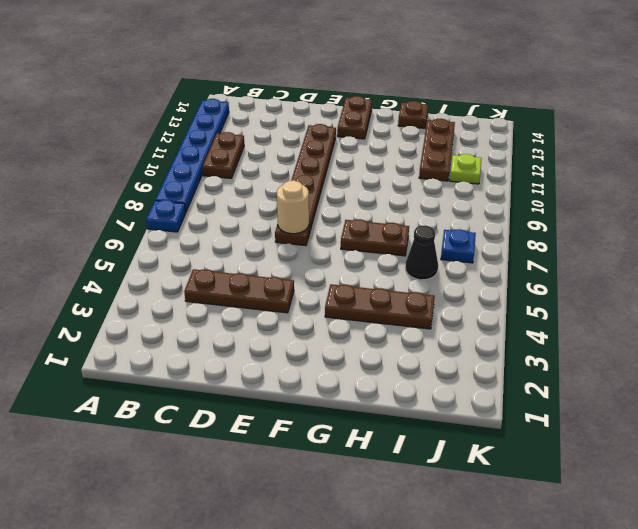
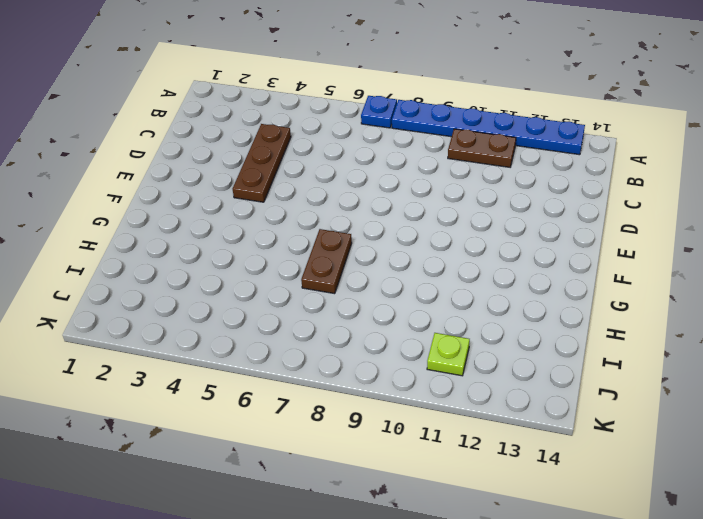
none -> brown plate E7:E12 level 1
none -> brown plate F13:F14 level 1
none -> brown plate G4:I4 level 1

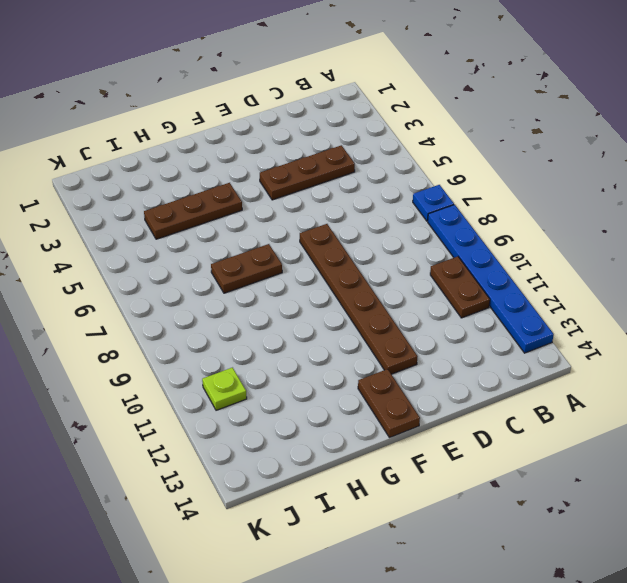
none -> brown plate H14 level 1
none -> black cone I6 level 1
none -> brown plate I11:I13 level 1

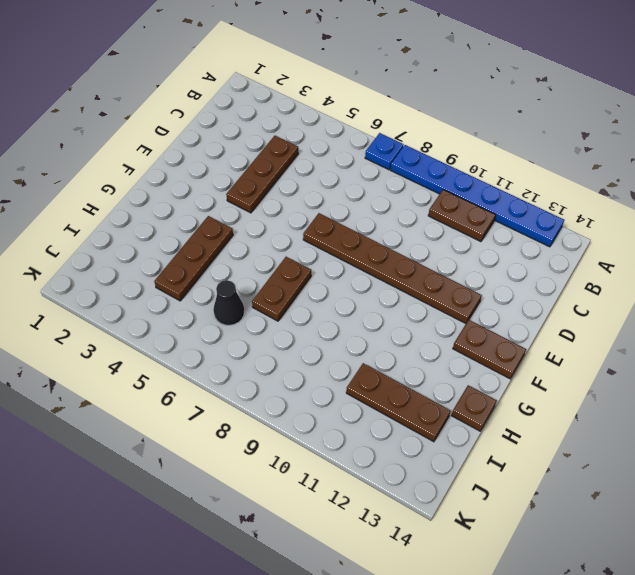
none -> blue plate J7 level 1
none -> lime plate J11 level 1
none -> tan round brick E7 level 2

